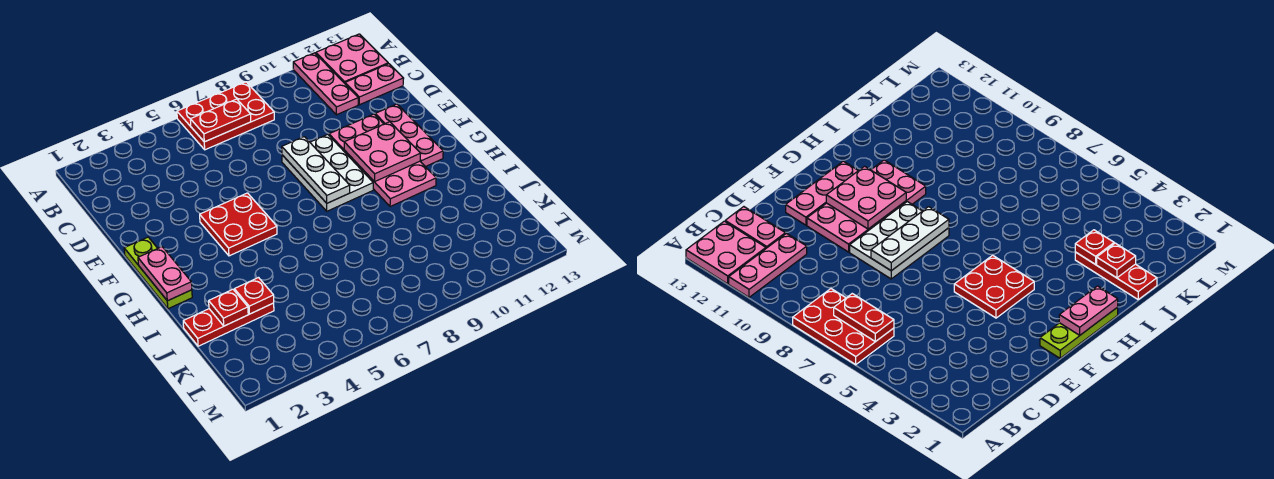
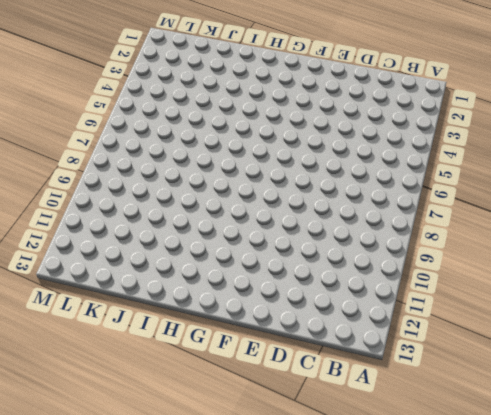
none -> red plate A6:B8 level 1
none -> pink plate A11:C11 level 1
none -> pink plate A12:B13 level 1

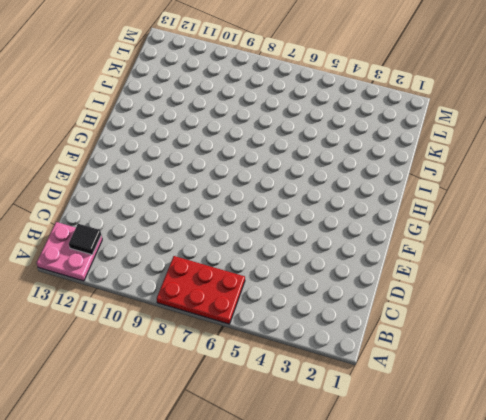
black tile B12 level 2 -> none
none -> pink plate A11:C11 level 1
none -> pink plate C12:C13 level 1
none -> white plate E8:G9 level 1

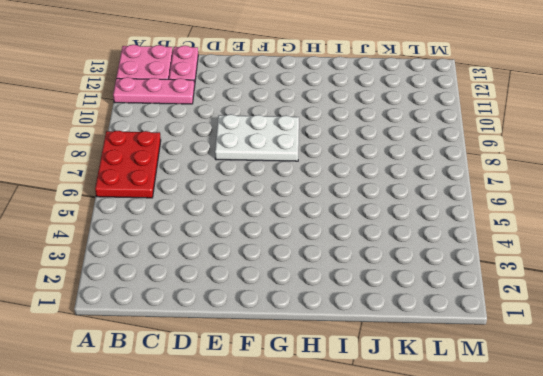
none -> pink plate E10:H11 level 1
none -> pink plate E12:G12 level 1
none -> lime plate F1:H1 level 1

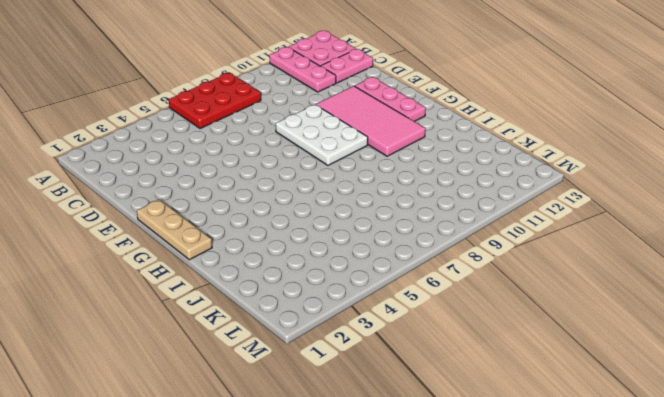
pink tile E10:H11 level 1 -> pink plate E10:H11 level 1
tan plate F1:H1 level 1 -> lime plate F1:H1 level 1
none -> red plate F4:G5 level 1
none -> red plate J1:J3 level 1
none -> red plate B6:B7 level 2

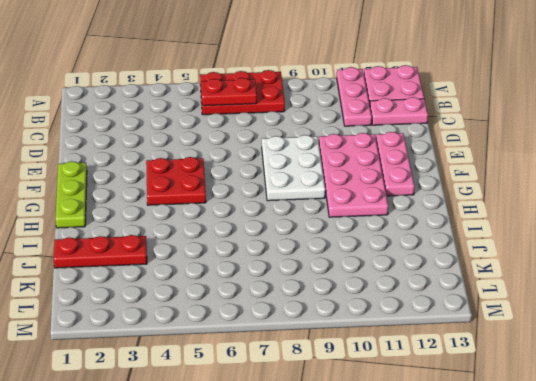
none -> white plate E8:G8 level 2
none -> pink plate F10:G11 level 2
none -> pink plate G1:H1 level 2

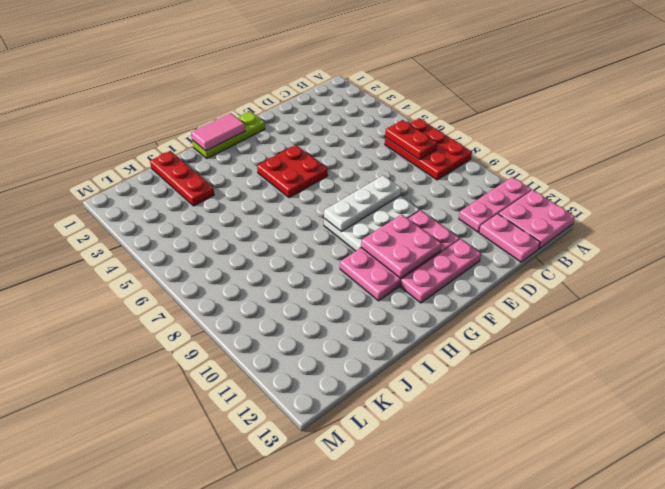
pink tile G1:H1 level 2 -> pink plate G1:H1 level 2
none -> red plate J2 level 2
none -> red plate J3 level 2

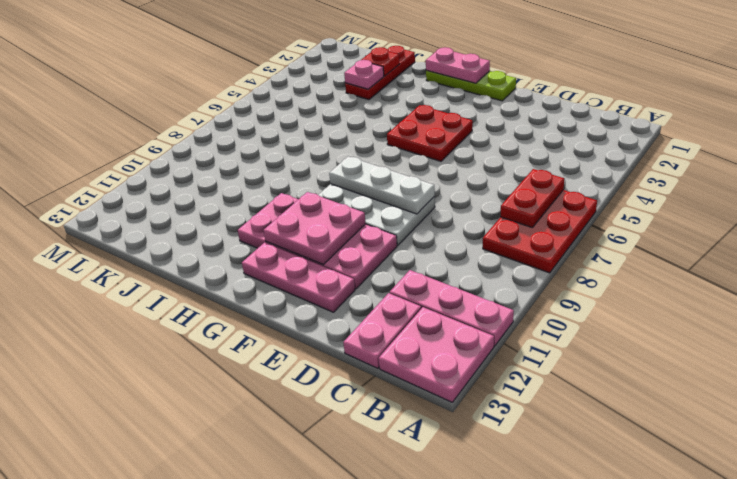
pink plate J3 level 2 -> red plate J3 level 2

